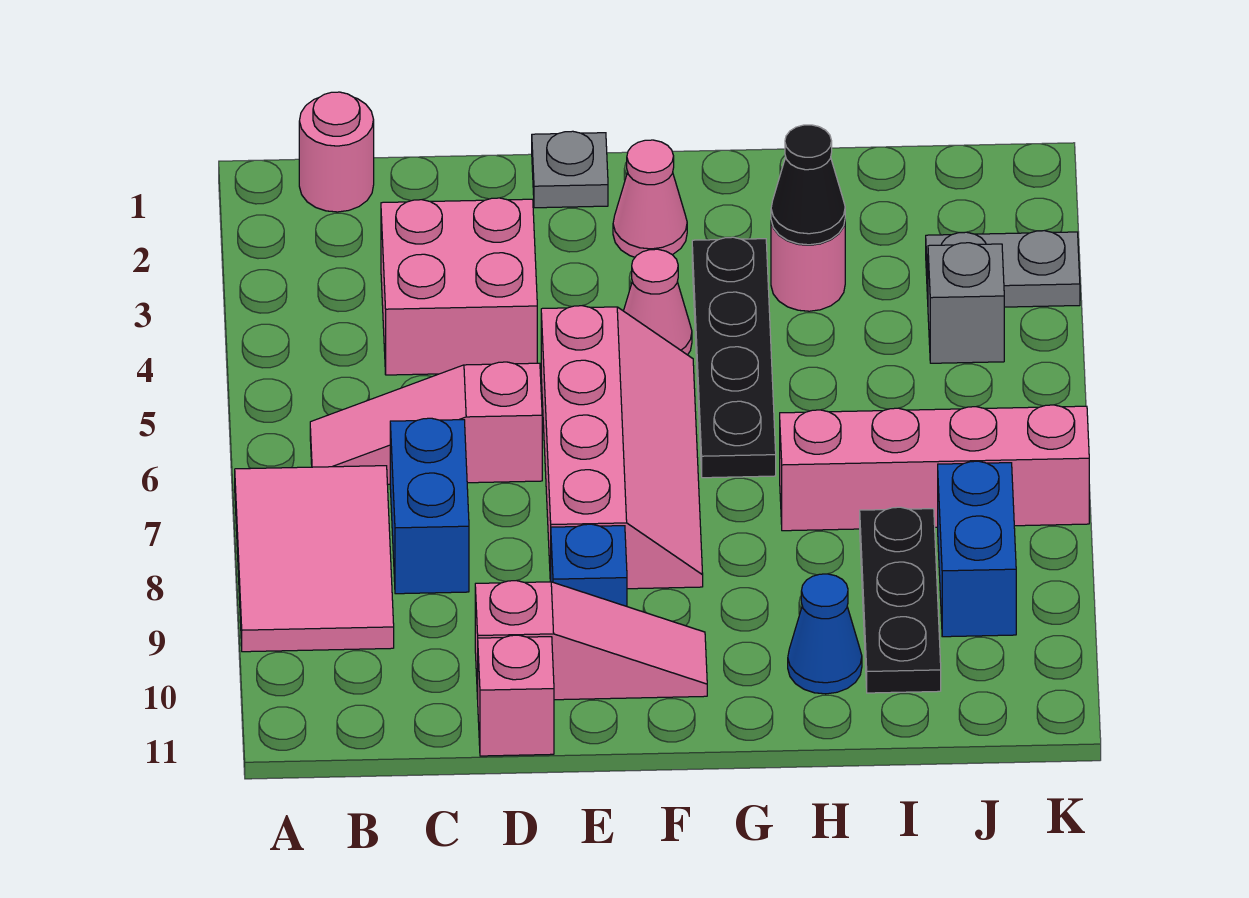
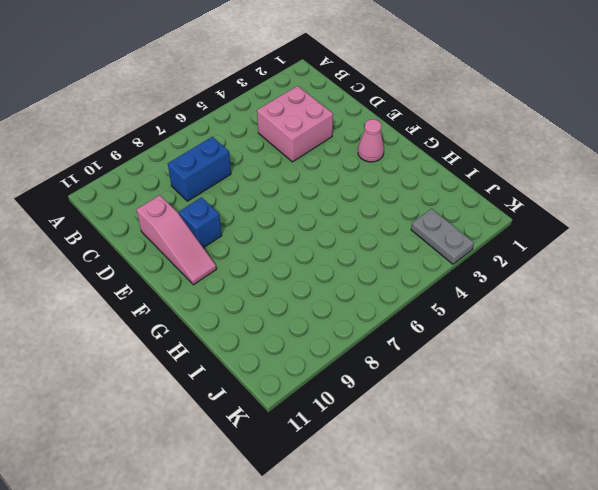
none -> pink tile A7:B9 level 1
none -> pink round brick B1 level 1
none -> pink slope B6:D6 level 1 top D

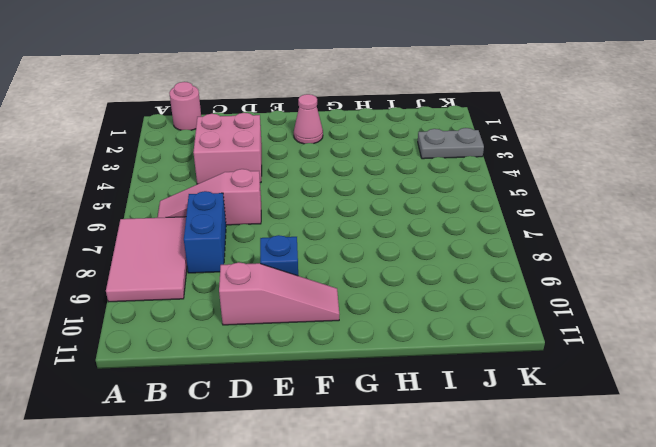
none -> pink brick D11 level 1
none -> grey plate E1 level 1
none -> pink slope E5:F8 level 1 top E

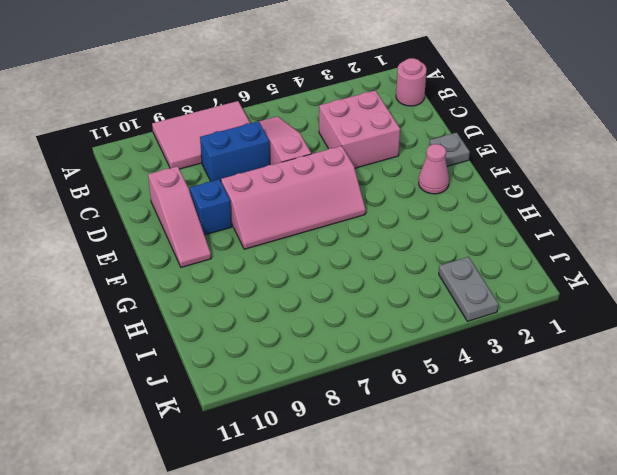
none -> pink brick D11 level 1
none -> pink cone F4 level 1
none -> black plate G3:G6 level 1

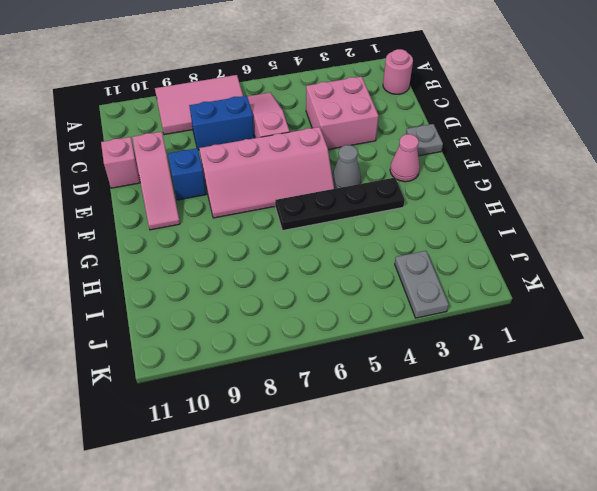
grey cone F4 level 1 -> pink cone F4 level 1
none -> pink round brick H3 level 1
none -> pink brick H7:K7 level 1
none -> blue cone H10 level 1

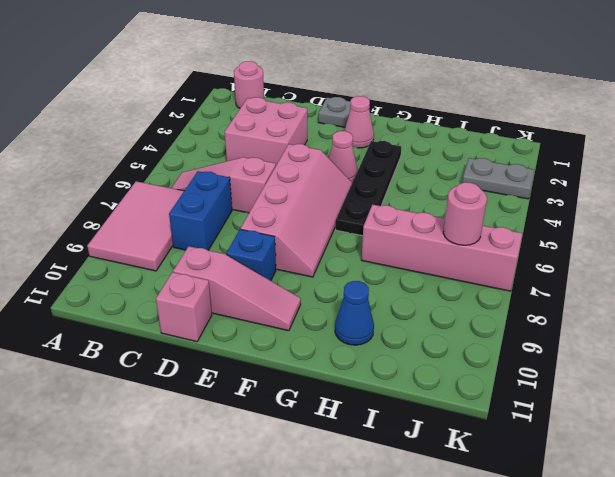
pink round brick J7 level 2 -> pink round brick H3 level 1
none -> black plate I8:I10 level 1
none -> grey brick J4 level 1
none -> blue brick J8:J9 level 1

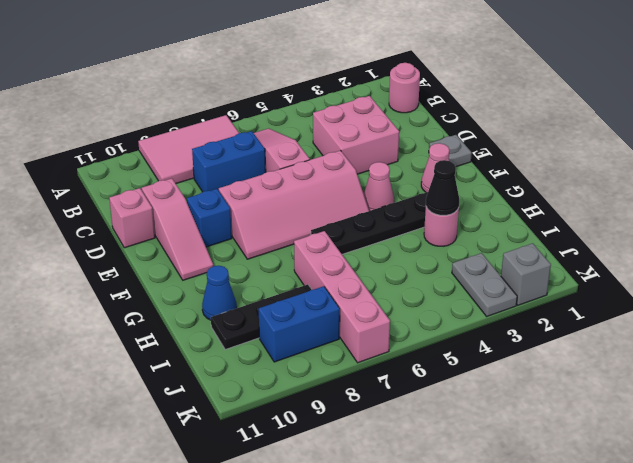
grey brick K2 level 1 -> grey brick J4 level 1

